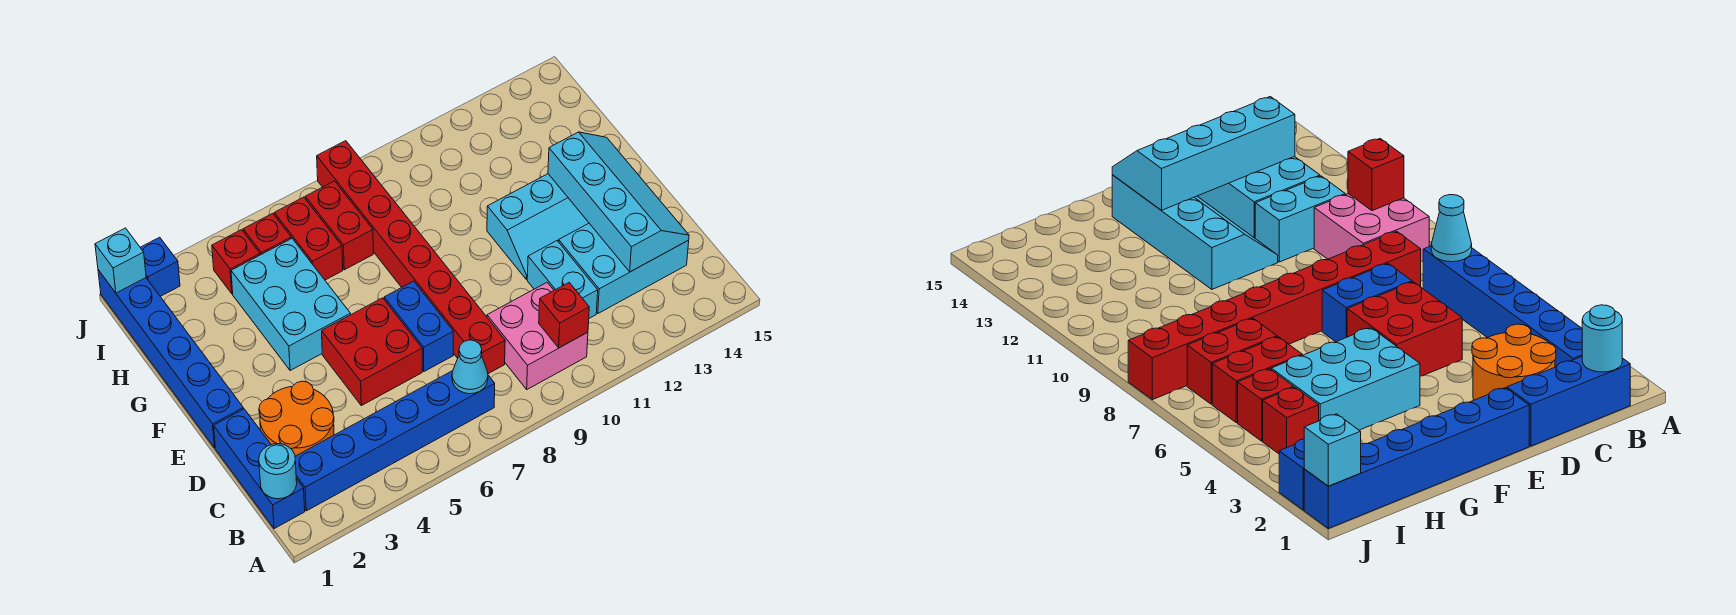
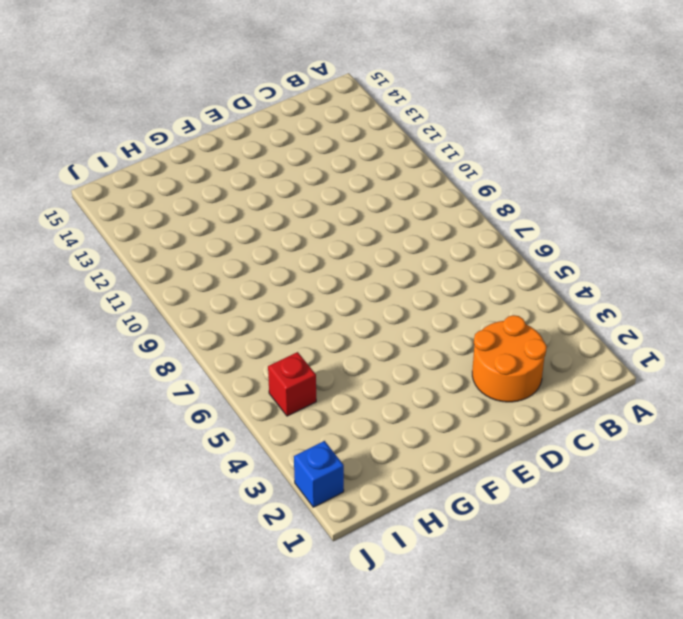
none -> blue brick B1:D1 level 1
none -> blue brick B2:B7 level 1
none -> pink brick B9:C10 level 1

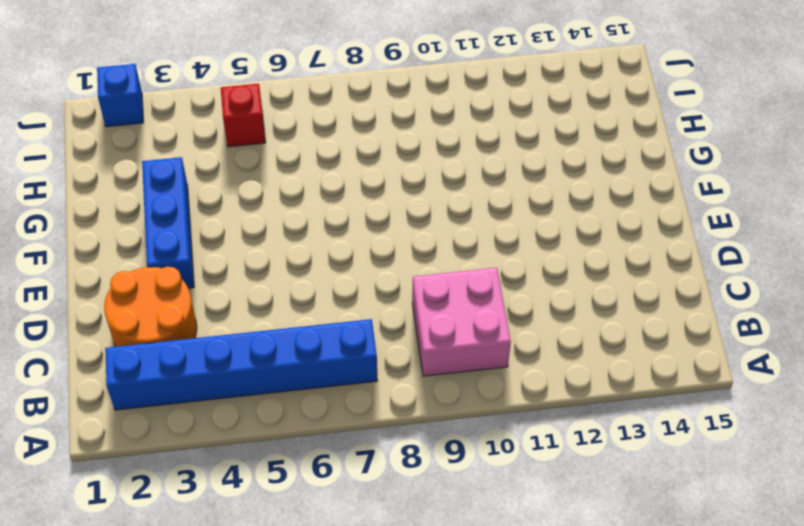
blue brick E3:G3 level 1 -> blue brick B1:D1 level 1
none -> red brick C8:J8 level 1
none -> cyan brick C11:D11 level 1
none -> cyan brick C12:D14 level 1

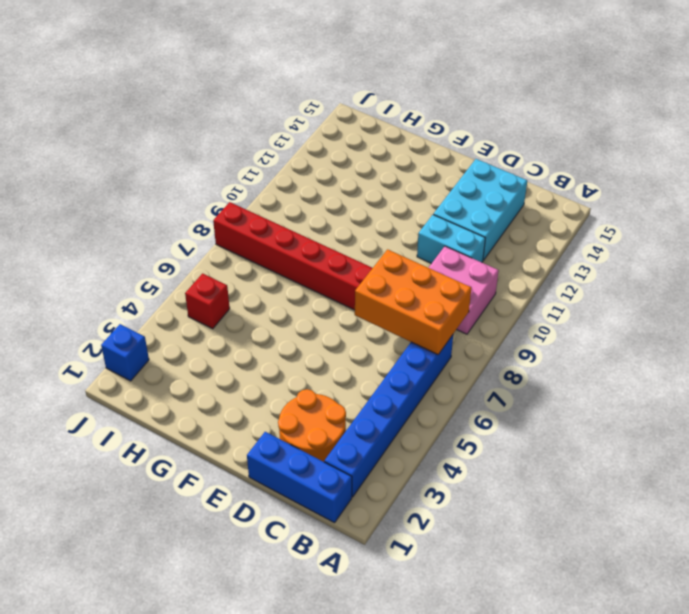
orange brick B7:D8 level 2 -> cyan cone B7 level 2
none -> red brick D5:E6 level 1
none -> blue brick D7:E7 level 1
none -> blue brick E1:J1 level 1

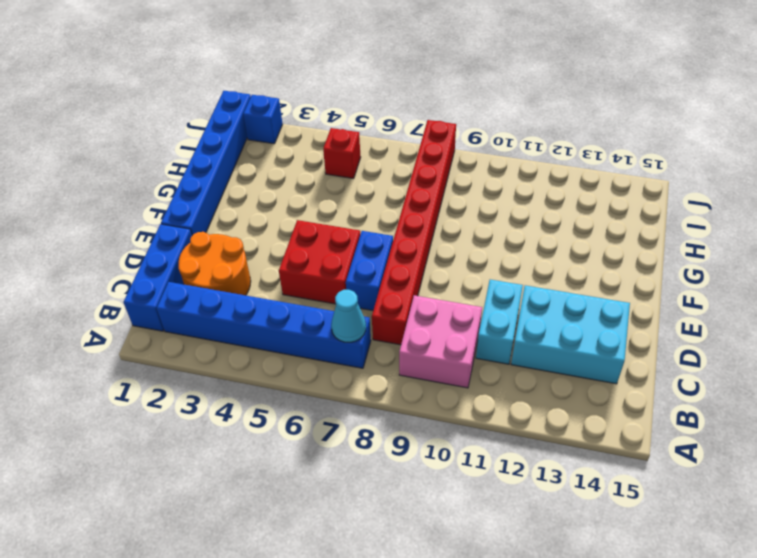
none -> cyan slope E11:F14 level 1 top F
none -> cyan brick F4:H5 level 1
none -> red brick H6:I6 level 1

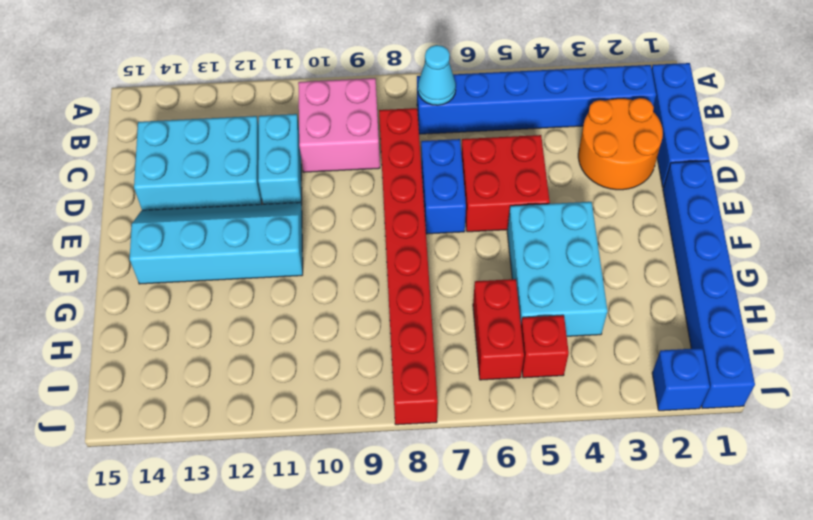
none -> red brick H7:I7 level 1
none -> red brick I4 level 1
none -> cyan round brick B1 level 2

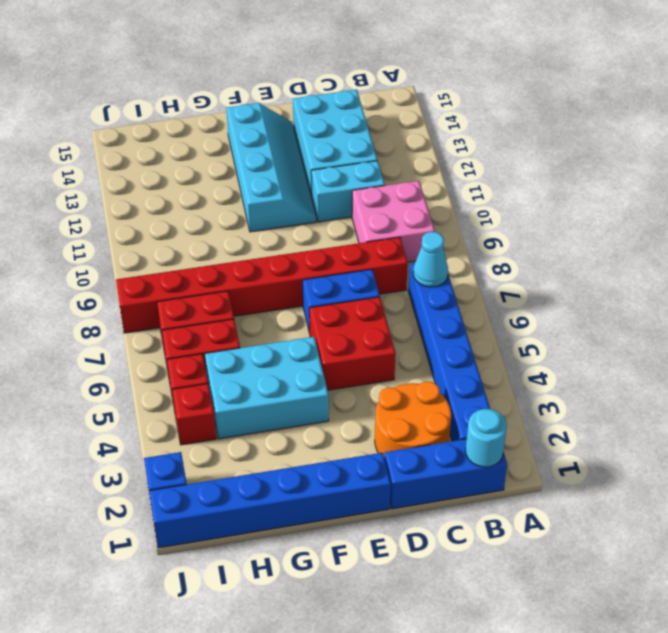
none -> red brick B10 level 2
none -> cyan slope C13:F14 level 2 top 13
none -> cyan brick J1 level 2

